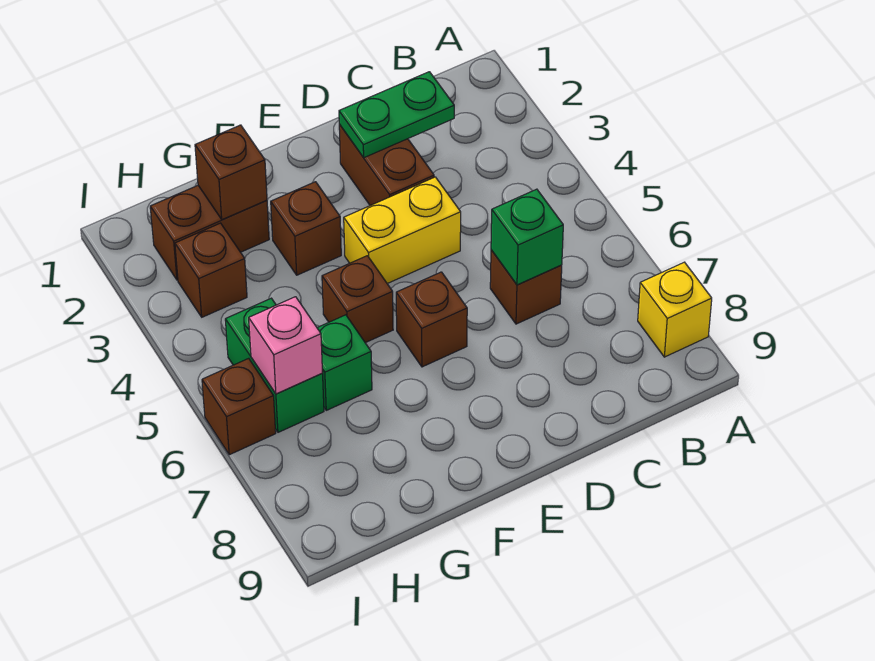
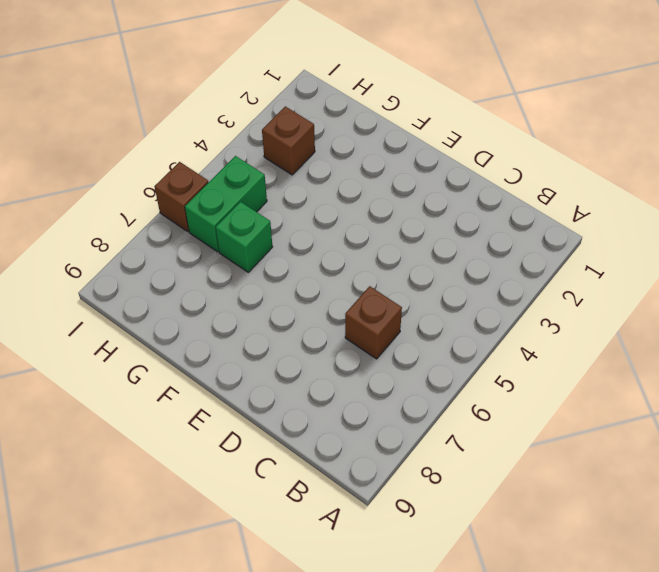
none -> yellow brick A8 level 1
none -> brown brick D2:D3 level 1
none -> yellow brick D4:E4 level 1

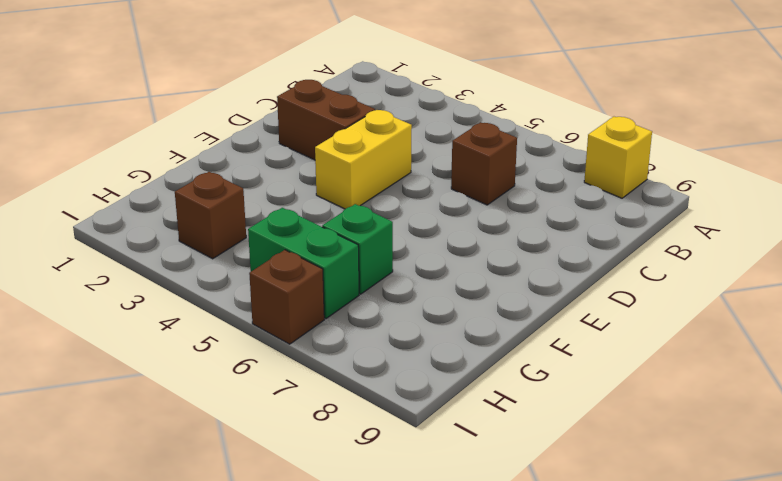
none -> brown brick E6 level 1
none -> brown brick F3 level 1
none -> brown brick F5 level 1

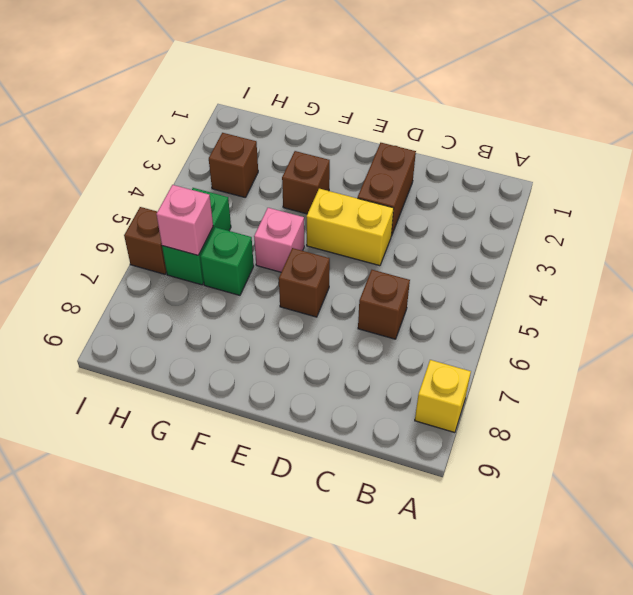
pink brick F5 level 1 -> brown brick F5 level 1
none -> brown brick G2:H2 level 1
none -> green plate C2:D2 level 2
none -> green brick C6 level 2

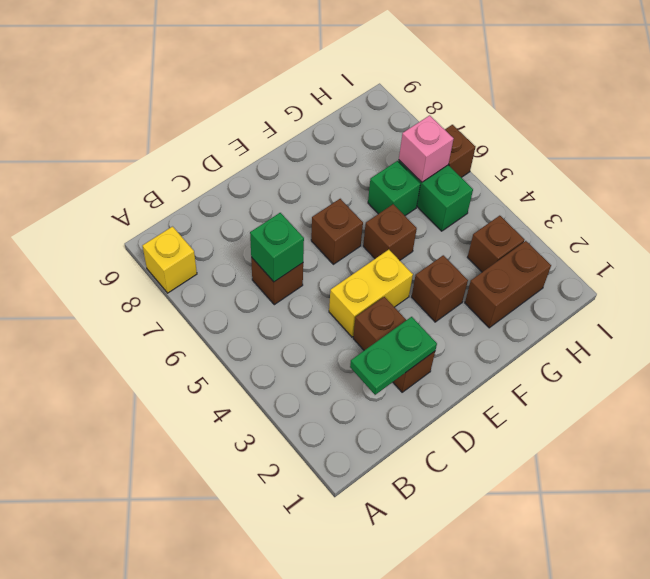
none -> brown brick G2 level 2

